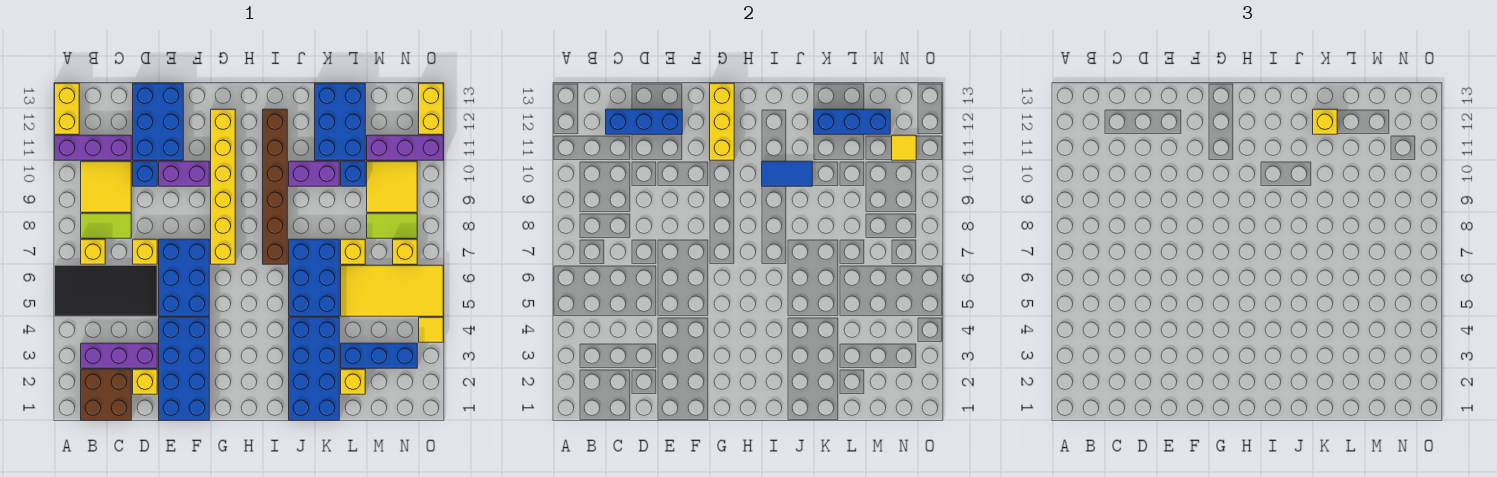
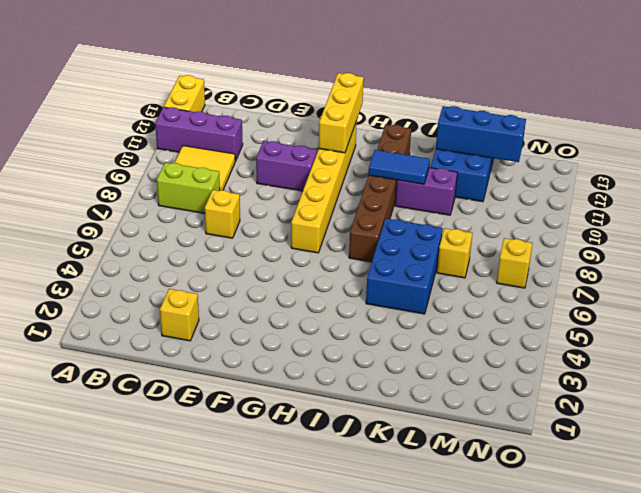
lime brick B8:C8 level 1 -> lime tile B8:C8 level 1
none -> black tile A5:D6 level 1
none -> brown brick B1:C2 level 1
none -> purple brick B3:D3 level 1
none -> yellow brick B7 level 1

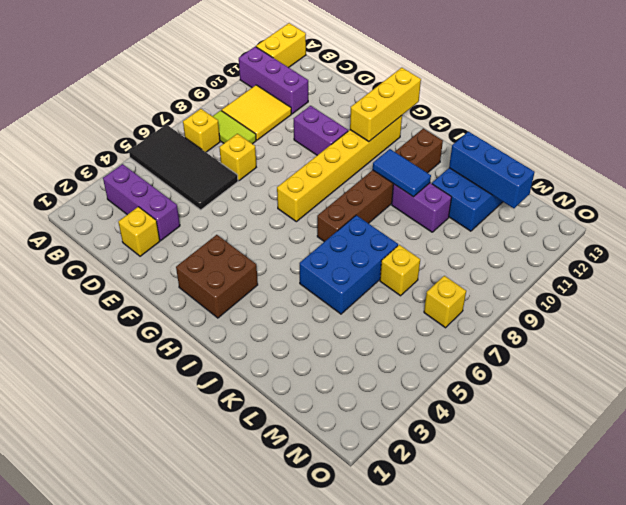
brown brick G2:H3 level 1 -> brown brick B1:C2 level 1
none -> blue brick D10 level 1
none -> blue brick D11:E13 level 1
none -> blue brick E1:F4 level 1
none -> blue brick E5:F7 level 1

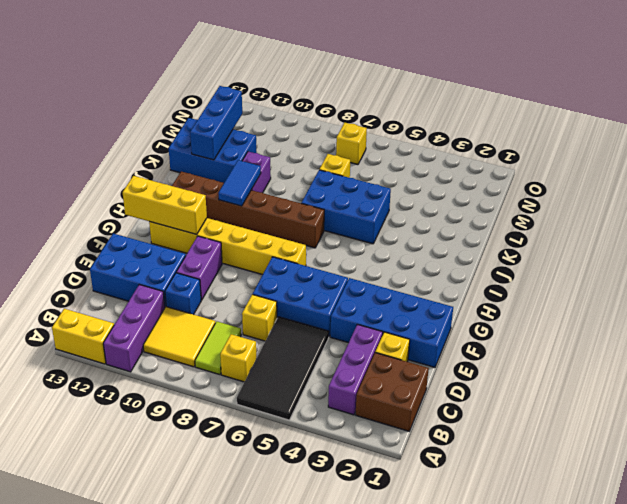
none -> blue brick J1:K4 level 1
none -> yellow brick L2 level 1
none -> blue brick L3:N3 level 1
none -> yellow tile L5:O6 level 1

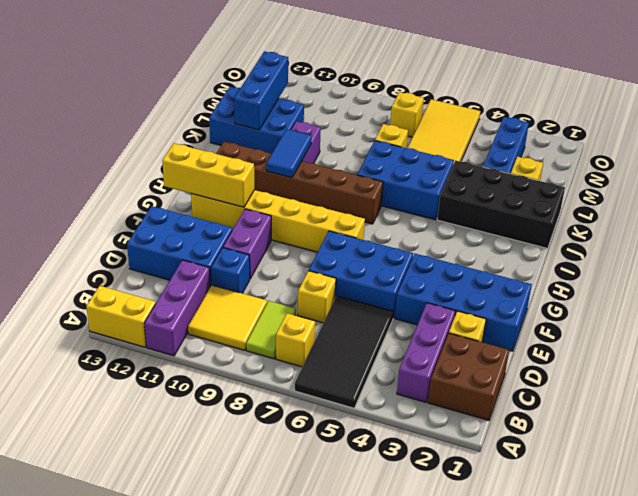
black brick J1:K4 level 1 -> blue brick J1:K4 level 1
none -> blue brick L10 level 1
none -> lime tile M8:N8 level 1
none -> yellow tile M9:N10 level 1
none -> purple brick M11:O11 level 1

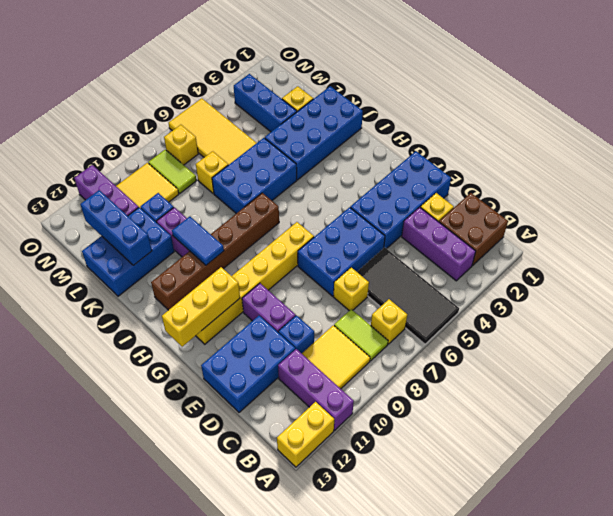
none -> yellow tile O4 level 1
none -> yellow brick O12:O13 level 1
none -> blue brick C12:E12 level 2
none -> yellow tile N11 level 2

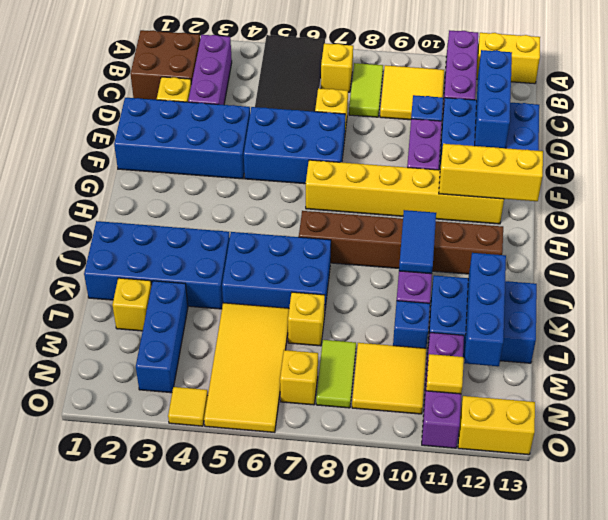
none -> yellow brick K12 level 3

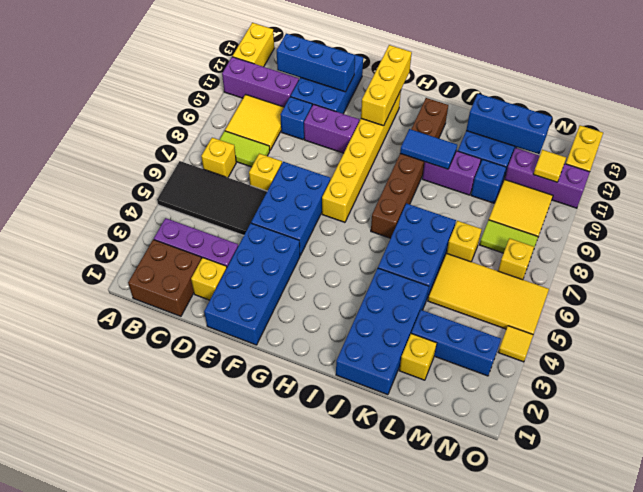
none -> yellow brick K12 level 3

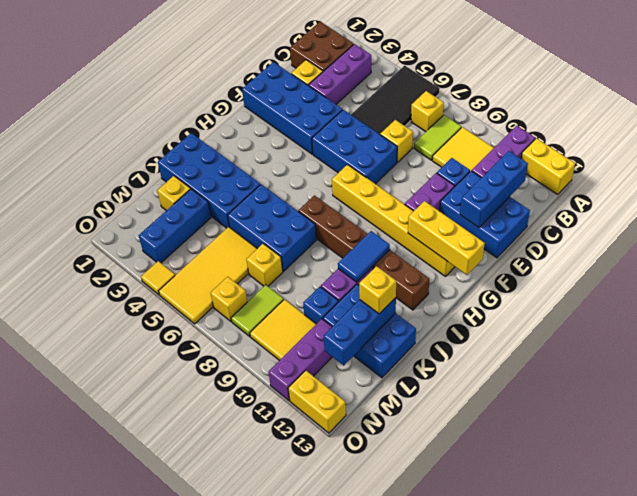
none -> yellow tile N11 level 2

